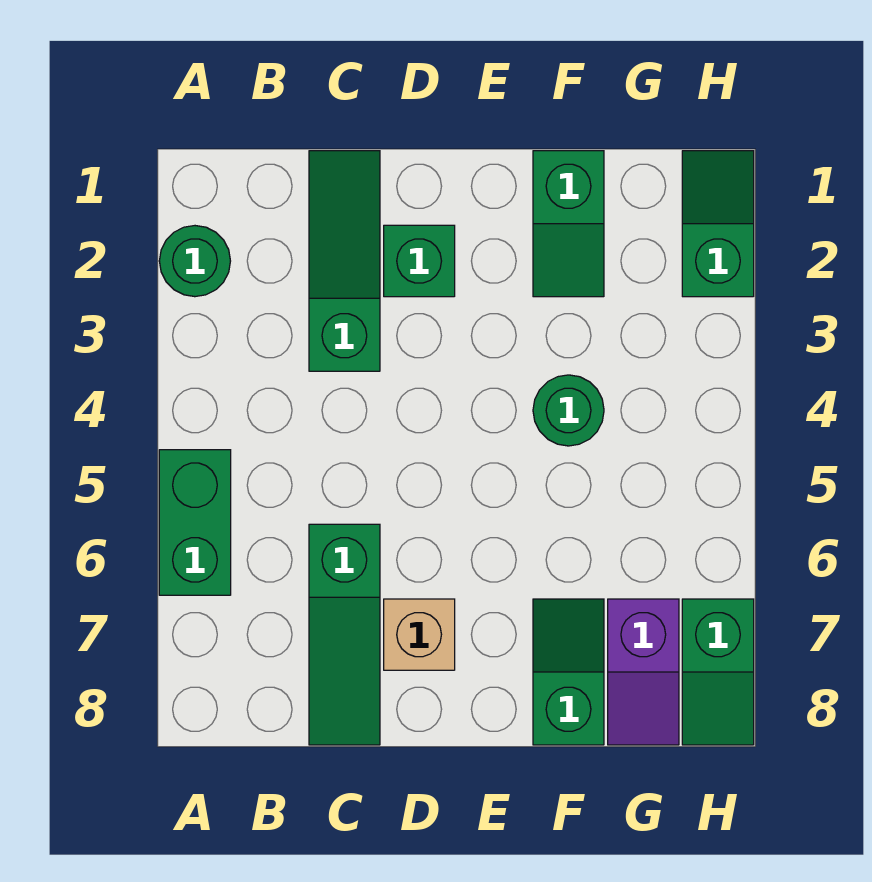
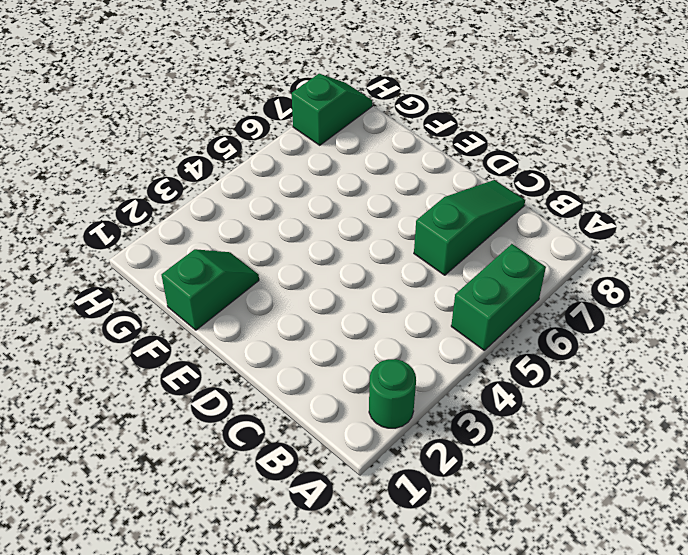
none -> green slope C1:C3 level 1 top 3
none -> green brick D2 level 1
none -> tan brick D7 level 1

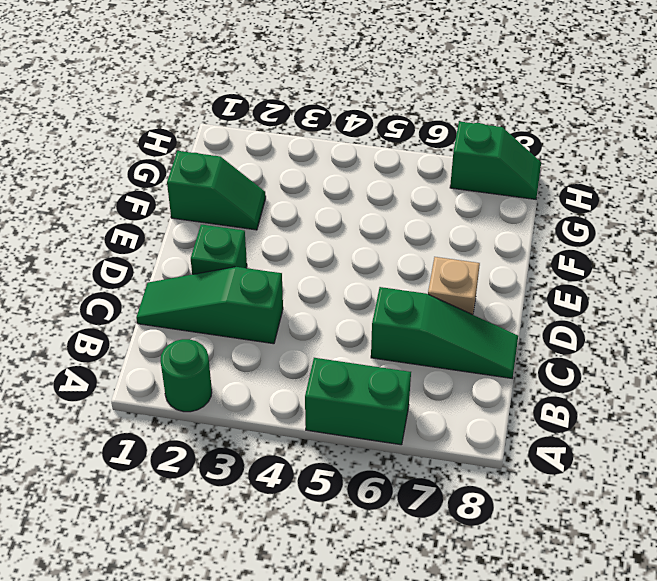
none -> green round brick F4 level 1
none -> green slope F7:F8 level 1 top 8
none -> purple slope G7:G8 level 1 top 7

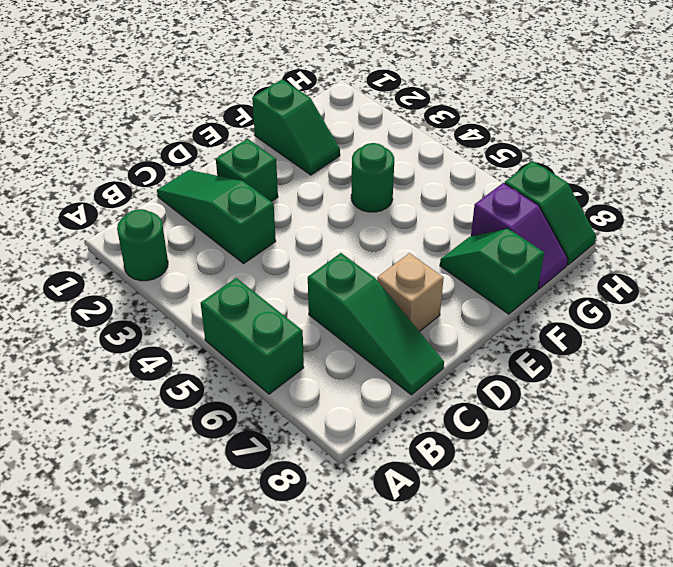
none -> green slope H1:H2 level 1 top 2

